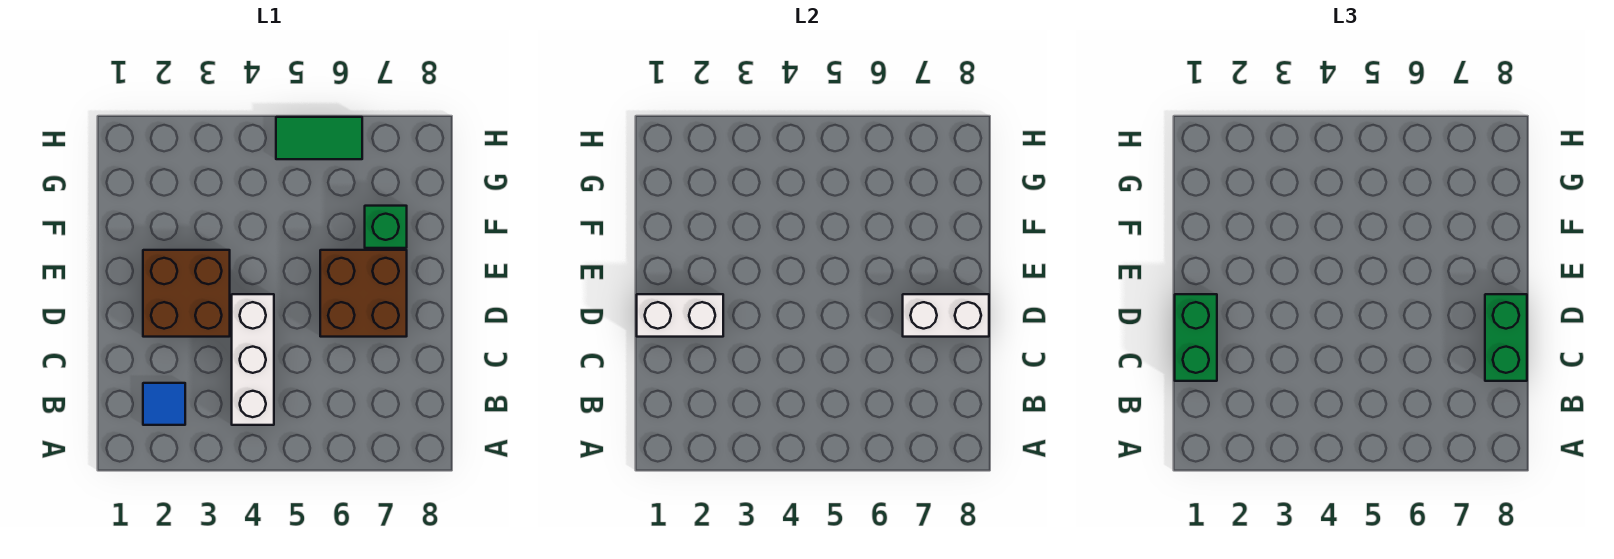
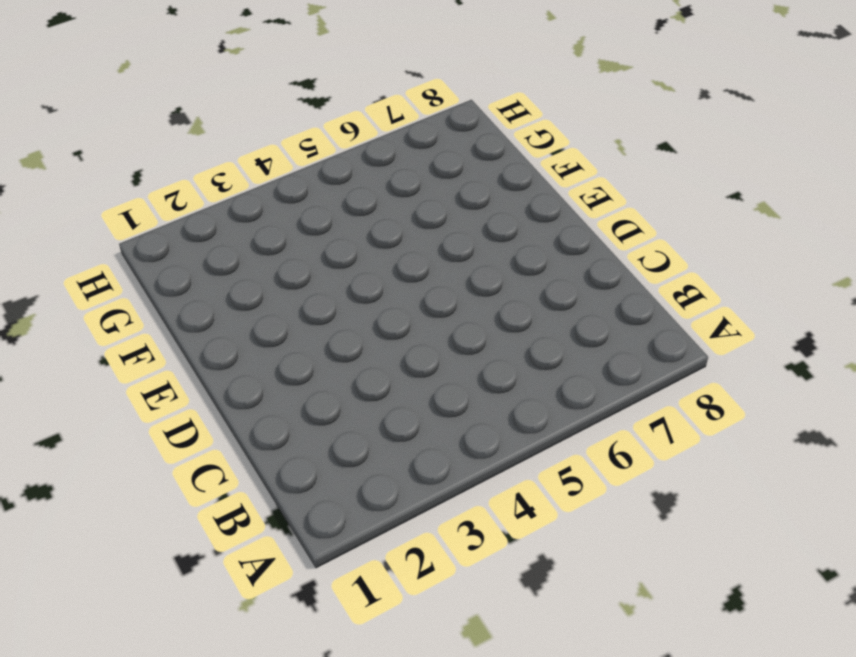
none -> blue tile B2 level 1
none -> white brick B4:D4 level 1

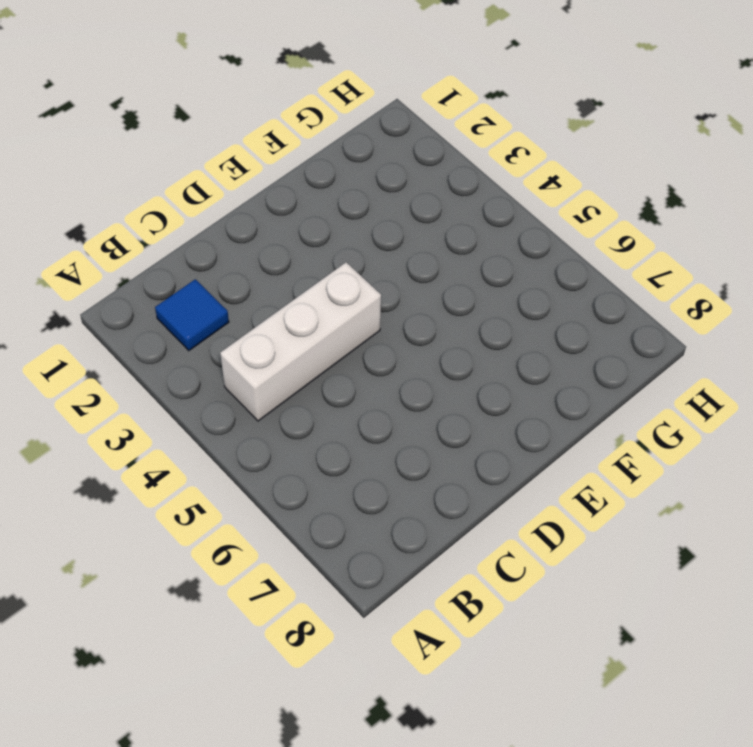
none -> brown brick D2:E3 level 1
none -> brown brick D6:E7 level 1

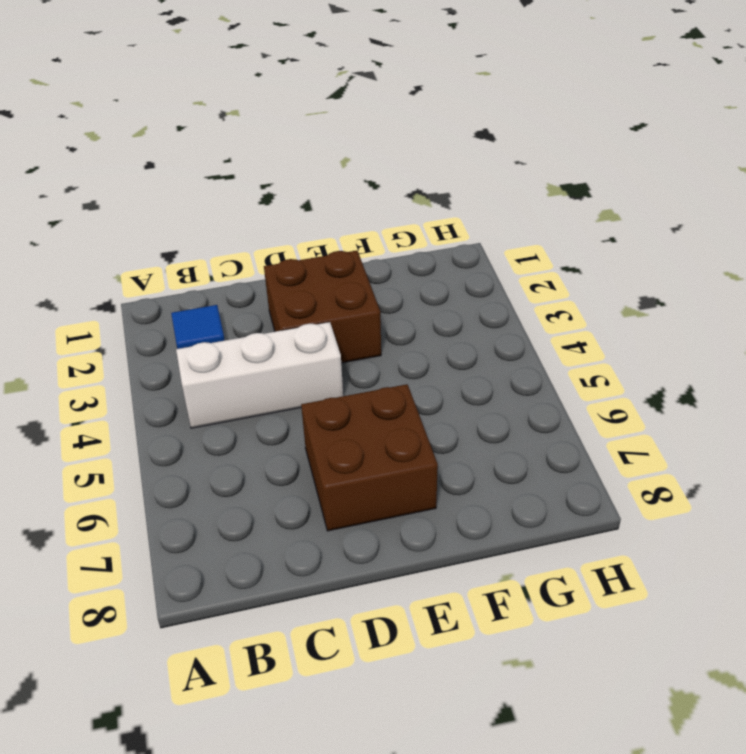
none -> green brick F7 level 1
none -> green tile H5:H6 level 1

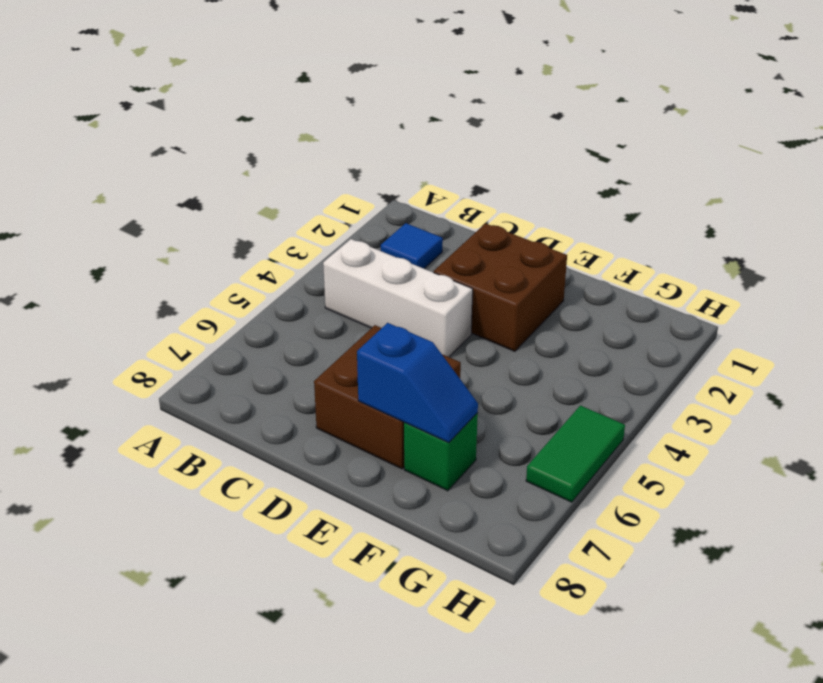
blue slope E7:F7 level 2 top E -> none
none -> white brick D1:D2 level 2
none -> white brick D7:D8 level 2

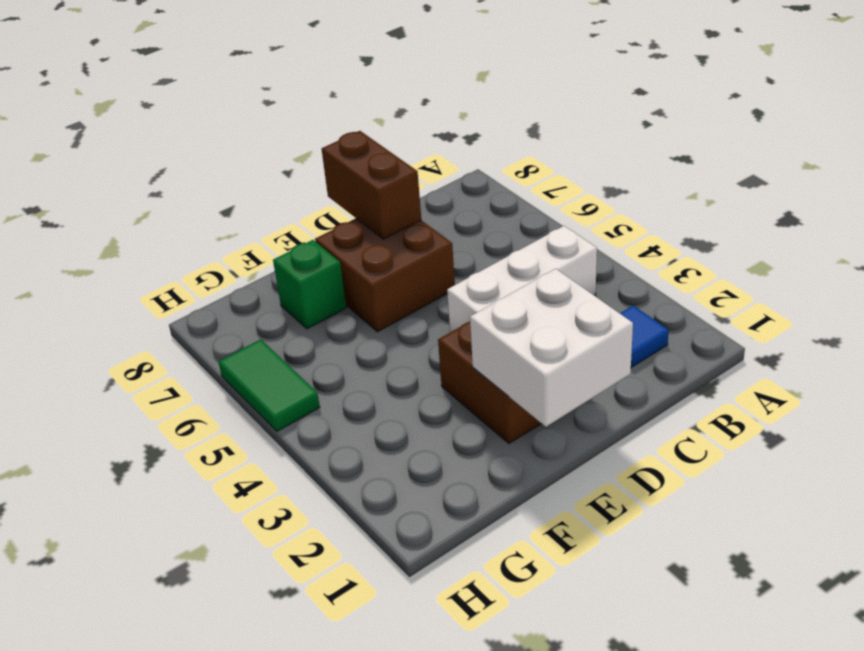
white brick D1:E2 level 2 -> white brick D1:D2 level 2
brown brick D7:D8 level 2 -> white brick D7:D8 level 2
none -> green brick C1:D1 level 3
none -> green brick C8:D8 level 3

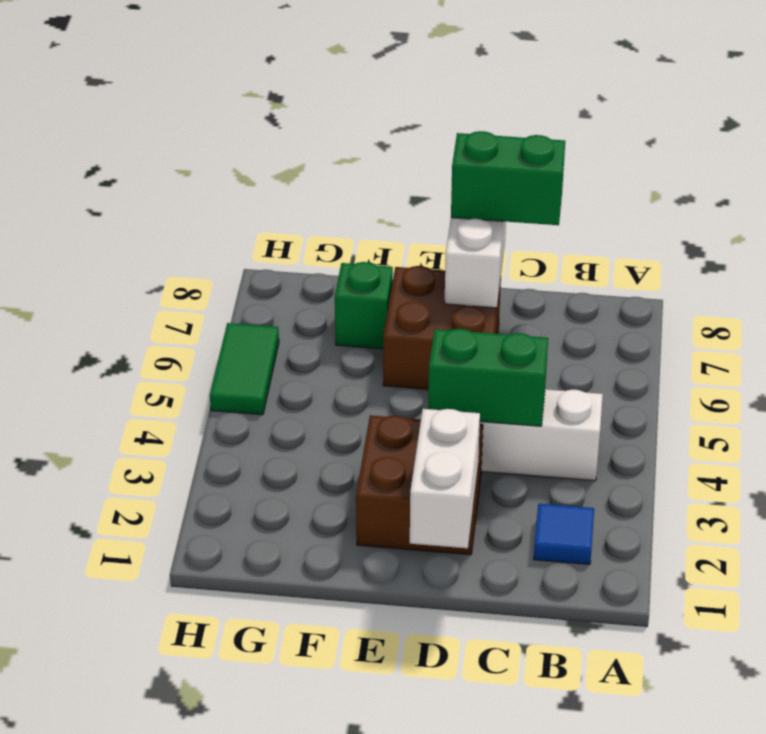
green brick C4:D4 level 2 -> green brick C1:D1 level 3

